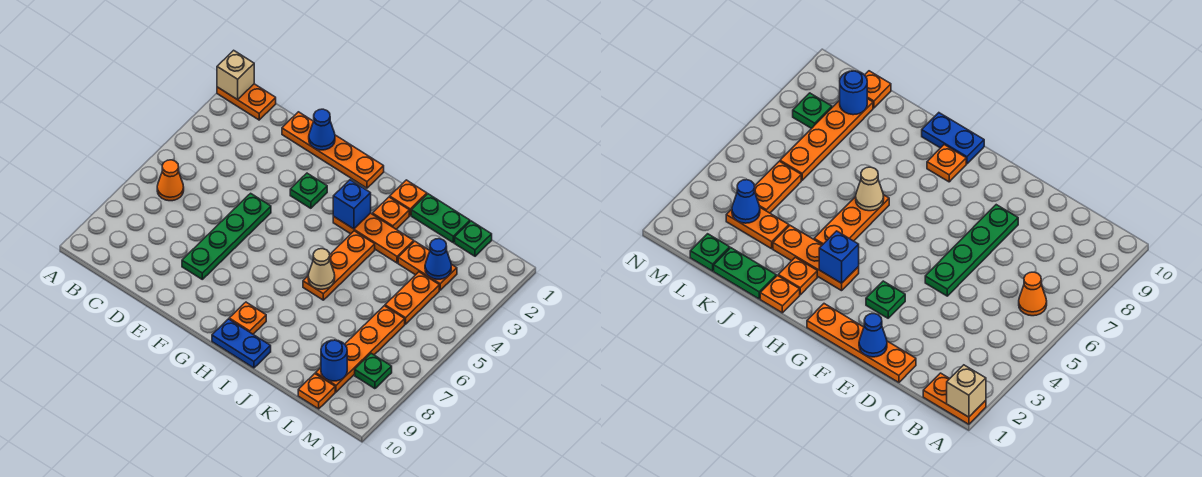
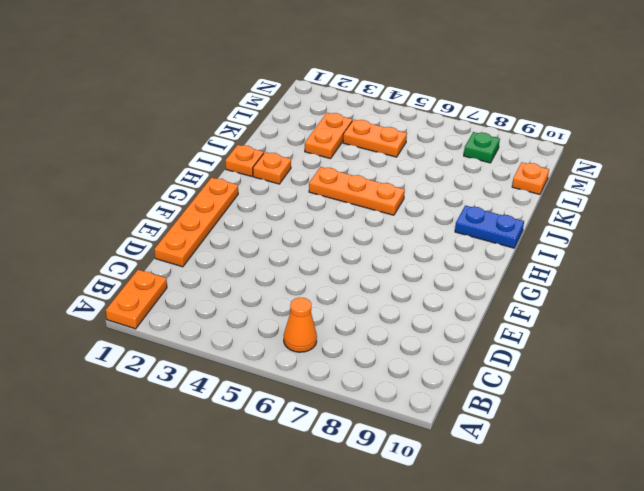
blue plate I9:I10 level 1 -> blue plate H10:I10 level 1
none -> green plate E5:E8 level 1
none -> green plate F3 level 1
none -> orange plate H3:J3 level 1

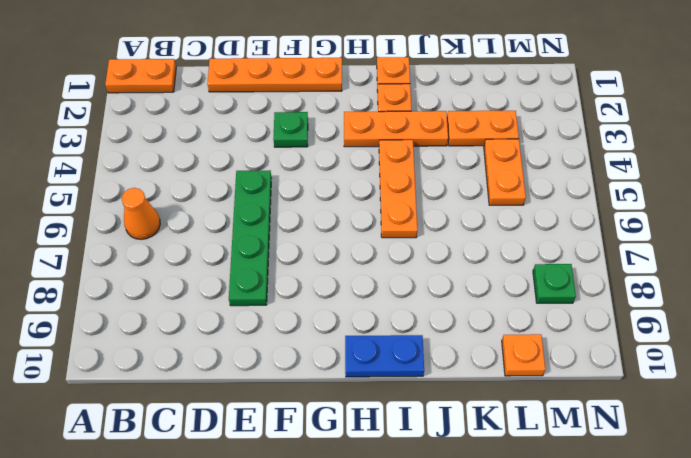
none -> orange plate H9 level 1
none -> green plate J1:K1 level 1
none -> green plate L1 level 1

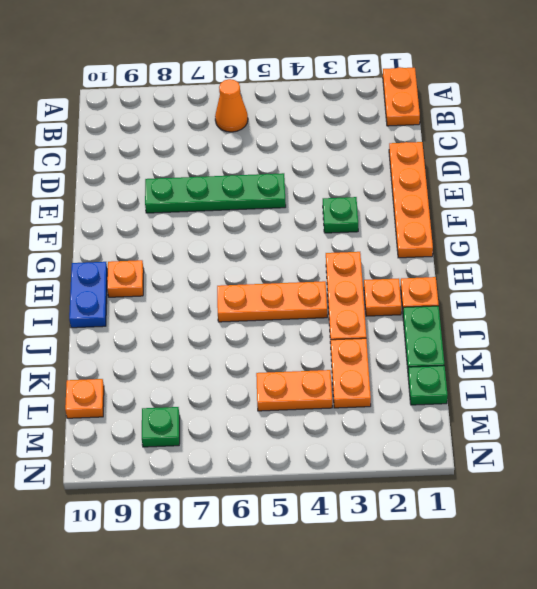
none -> orange plate L6:L9 level 1
none -> tan brick A1 level 2
none -> blue cone E1 level 2

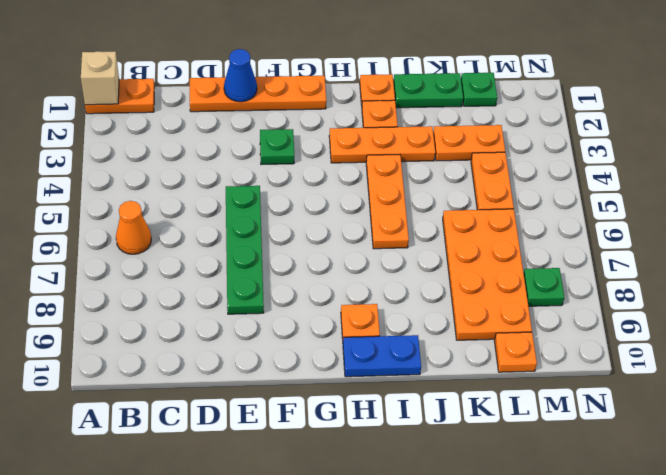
orange plate K6:L9 level 1 -> orange plate L6:L9 level 1
none -> blue brick H3 level 2
none -> tan cone I6 level 2
none -> blue cone L3 level 2

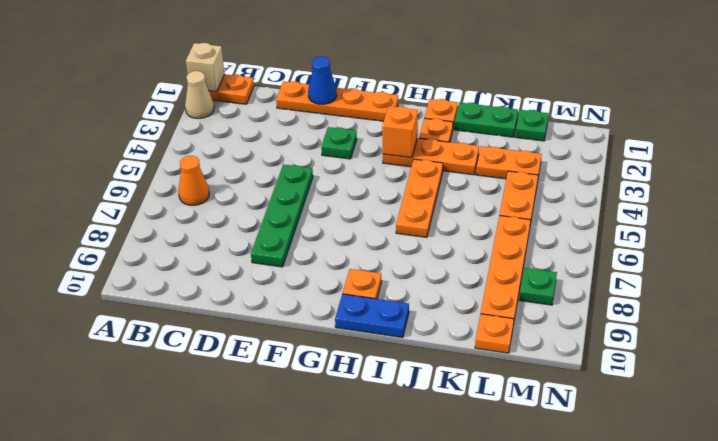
tan cone A2 level 1 -> tan cone I6 level 2
orange brick H3 level 2 -> blue brick H3 level 2
none -> blue cone L3 level 2
none -> blue round brick L9 level 2

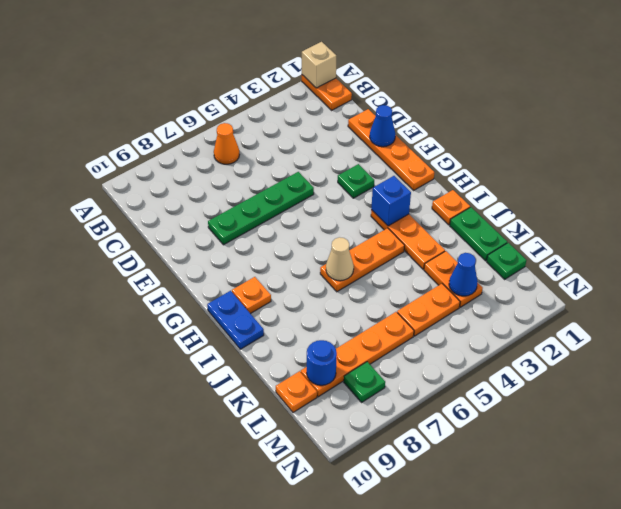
none -> orange plate I2 level 1

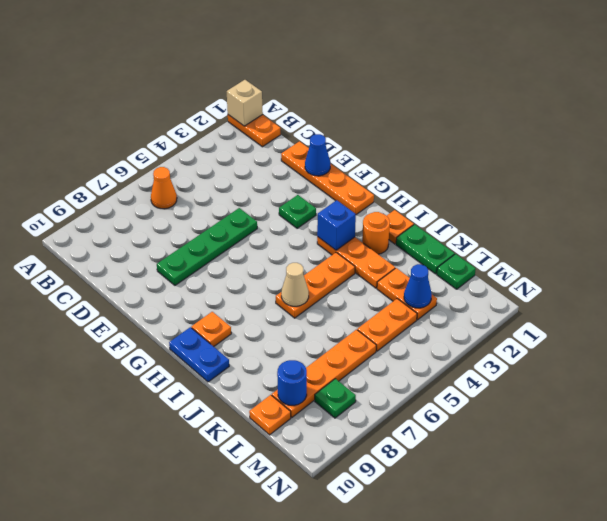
orange round brick I2 level 1 -> orange plate I2 level 1

